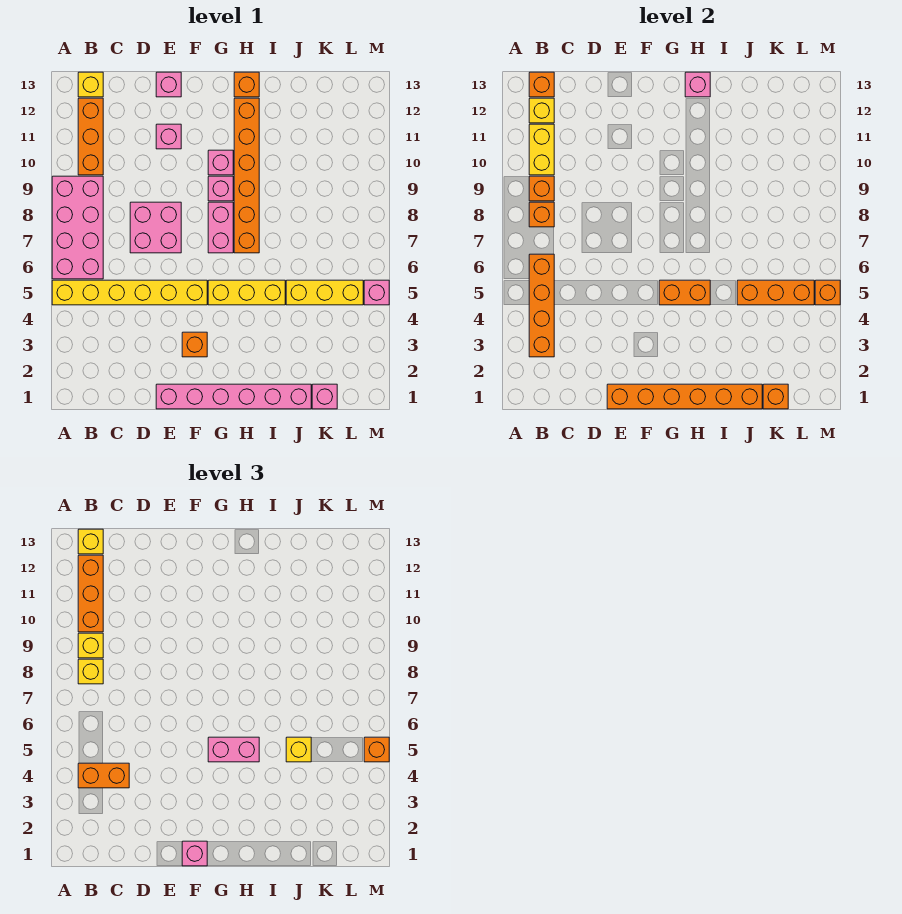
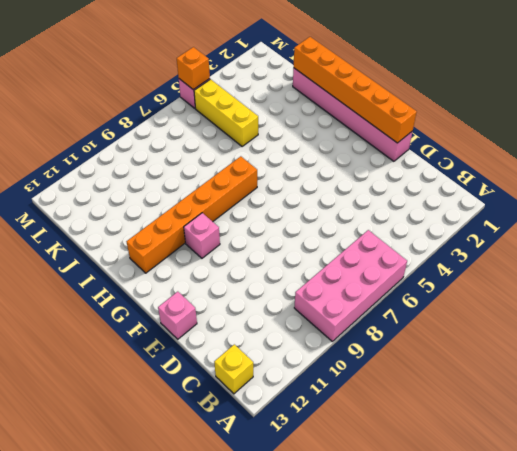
none -> yellow brick A5:F5 level 1
none -> orange brick B10:B12 level 1
none -> pink brick D7:E8 level 1
none -> pink brick E11 level 1

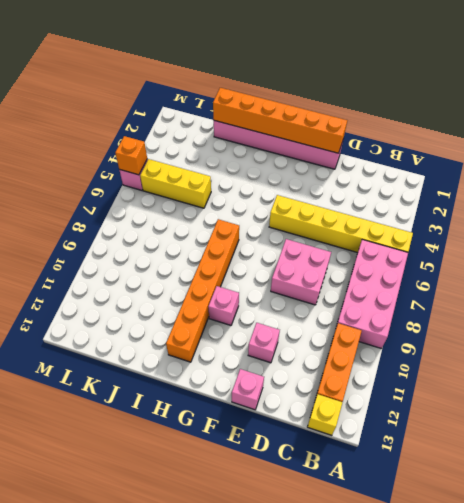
none -> orange brick F3 level 1
none -> yellow brick G5:I5 level 1
none -> pink brick G7:G8 level 1
none -> pink brick G9 level 1

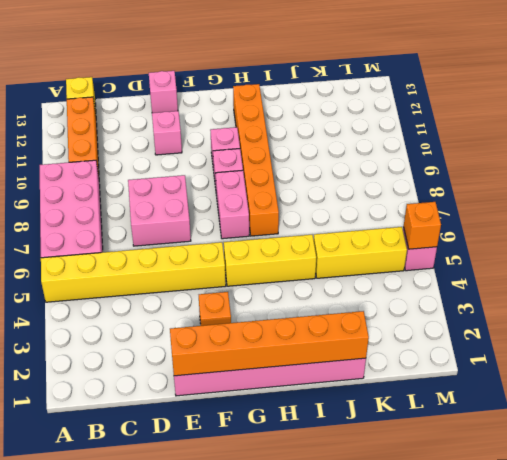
none -> orange brick H13 level 1
none -> pink brick K1 level 1
none -> orange brick B3:B6 level 2
none -> orange brick B8 level 2

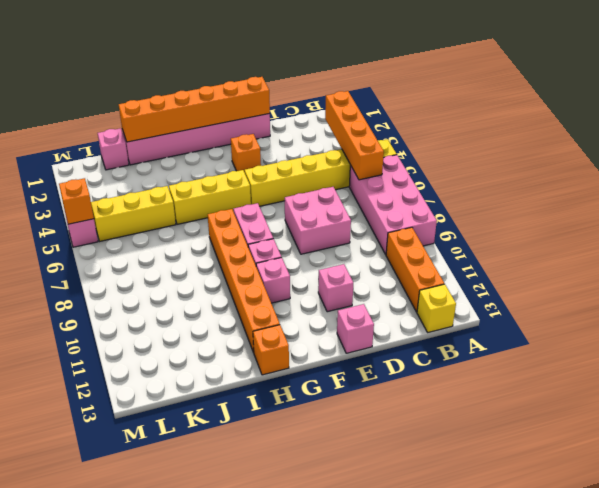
none -> orange brick B8 level 2
none -> orange brick B9 level 2
none -> yellow brick B10:B11 level 2
none -> yellow brick B12 level 2

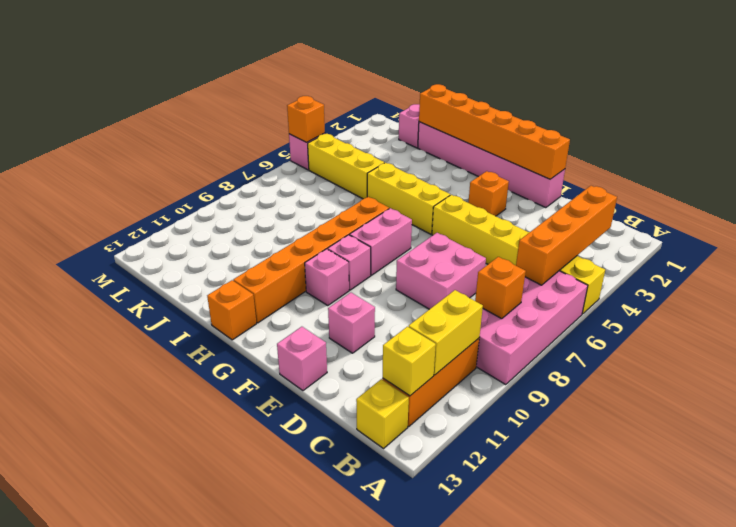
none -> orange brick B9 level 2
none -> orange brick B13 level 2
none -> orange brick G5:H5 level 2
none -> pink brick H13 level 2

